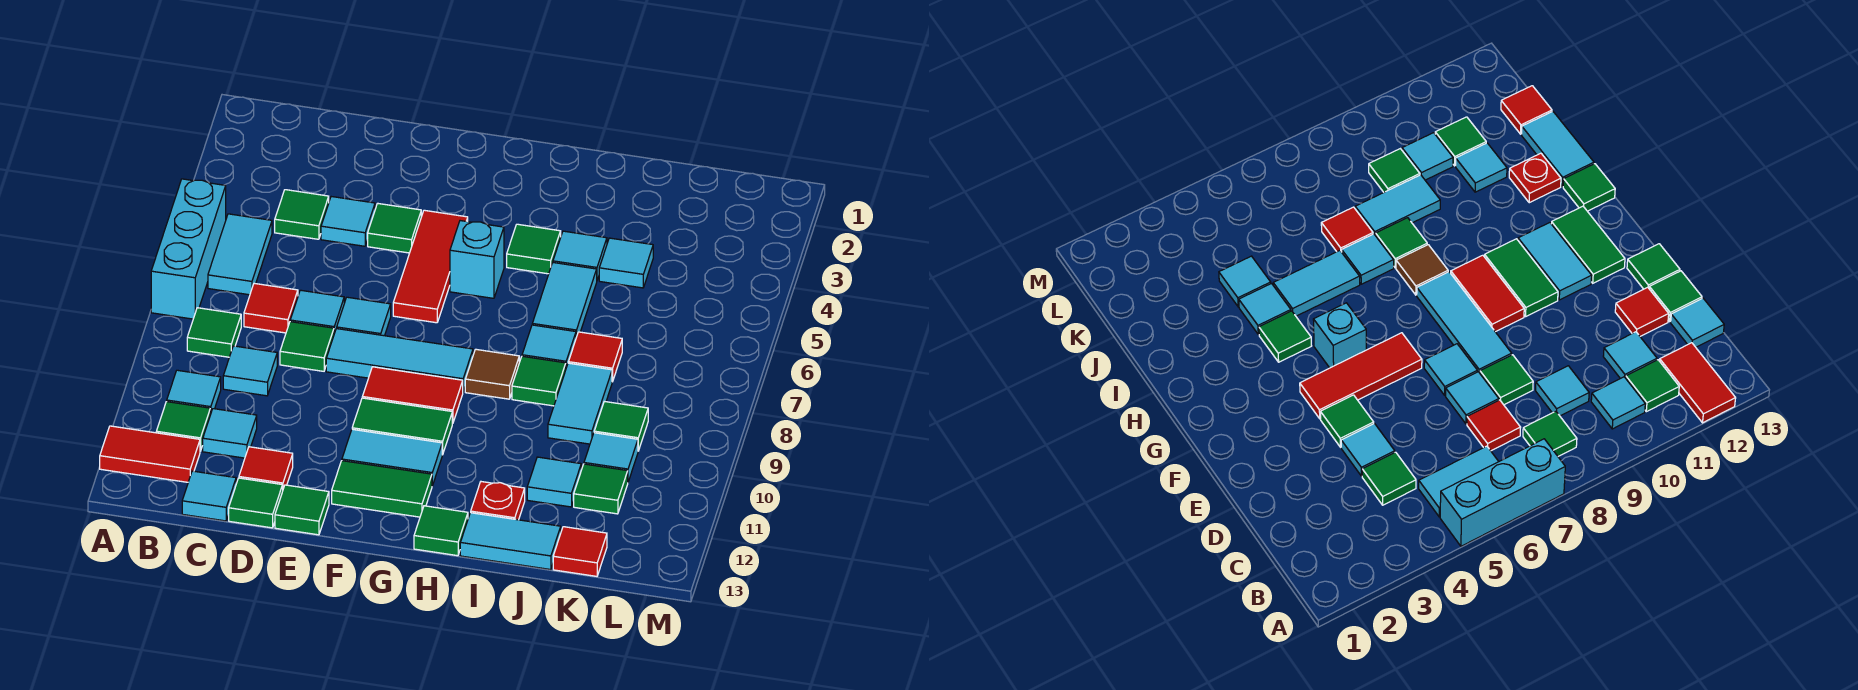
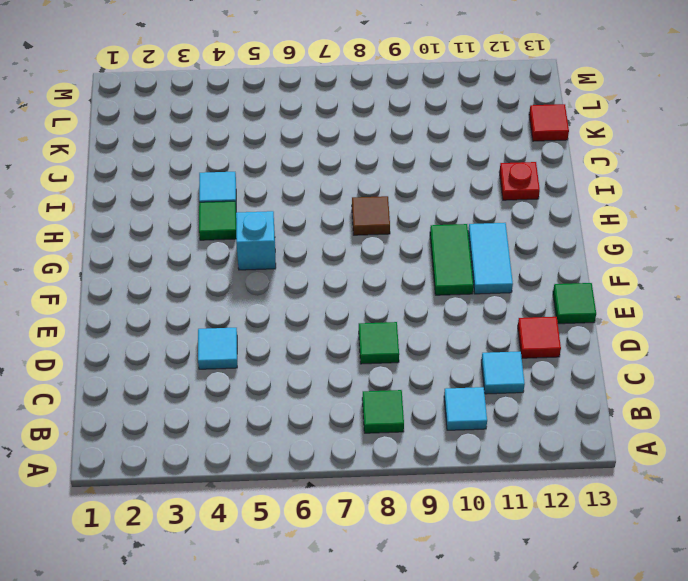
none -> cyan brick A5:A7 level 1
none -> red tile A12:B12 level 1
none -> cyan tile B5:B6 level 1
none -> green tile B11 level 1

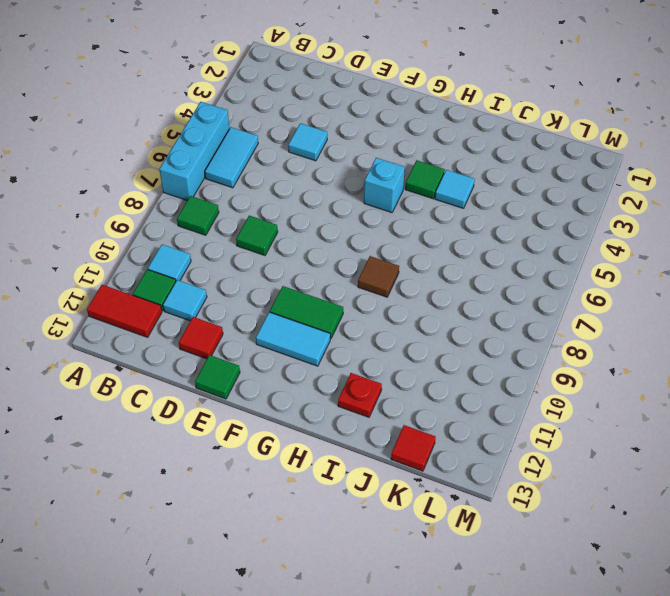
none -> green tile C4 level 1
none -> red tile C7 level 1
none -> cyan tile C9 level 1
none -> cyan tile C13 level 1

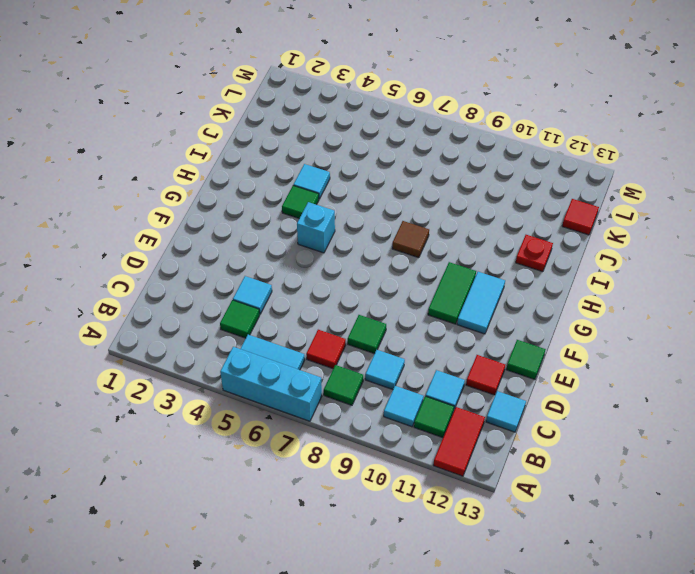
none -> cyan tile D7 level 1
none -> green tile D13 level 1
none -> green tile E4 level 1
none -> cyan tile E7 level 1

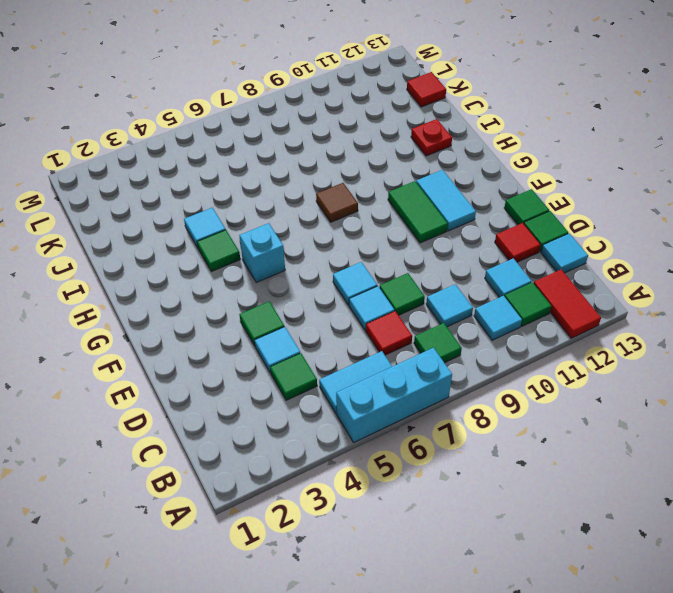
none -> cyan tile E8:G8 level 1
none -> red tile F4:F6 level 1
none -> red tile F9:G9 level 1
none -> green tile F12:G12 level 1

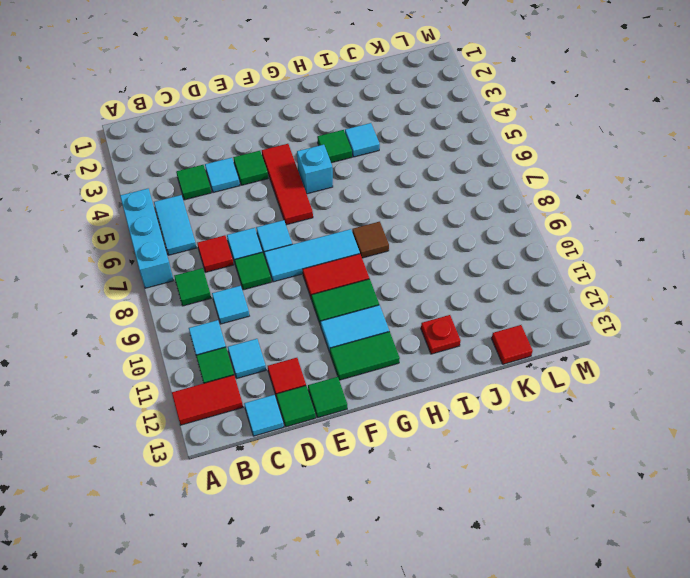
none -> green tile H13 level 1
none -> cyan tile I5:I6 level 1
none -> cyan tile I7 level 1
none -> green tile I8 level 1

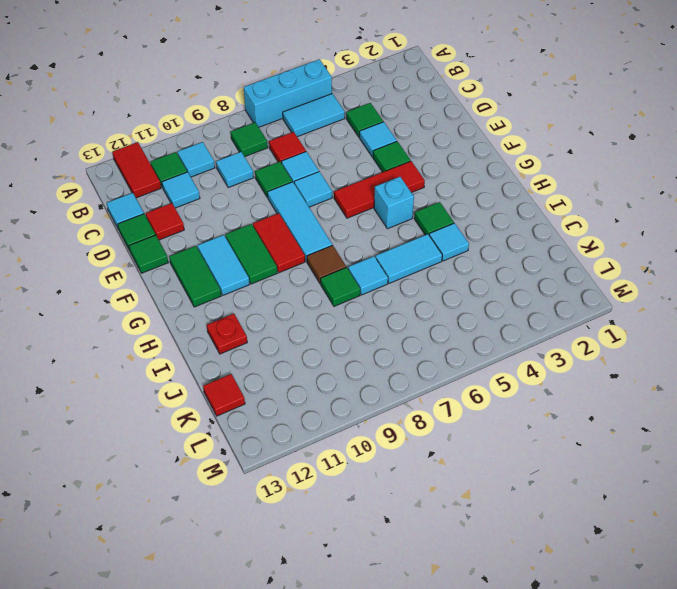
none -> green tile H13 level 1
none -> cyan tile I13:J13 level 1
none -> cyan tile J4 level 1
none -> red tile J7 level 1

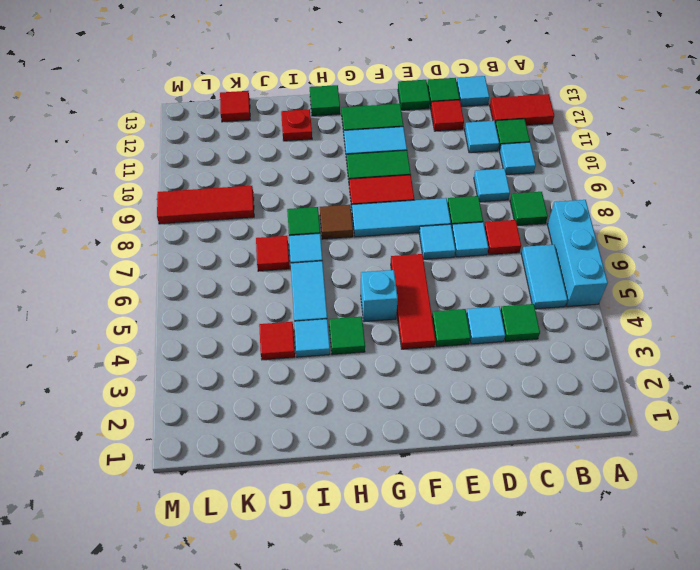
red tile J4 level 1 -> cyan tile J4 level 1
red tile K9:M9 level 1 -> green tile K9 level 1
none -> cyan tile I13:J13 level 1
none -> cyan tile J8:J9 level 1
none -> cyan tile J11 level 1
none -> cyan tile K10 level 1

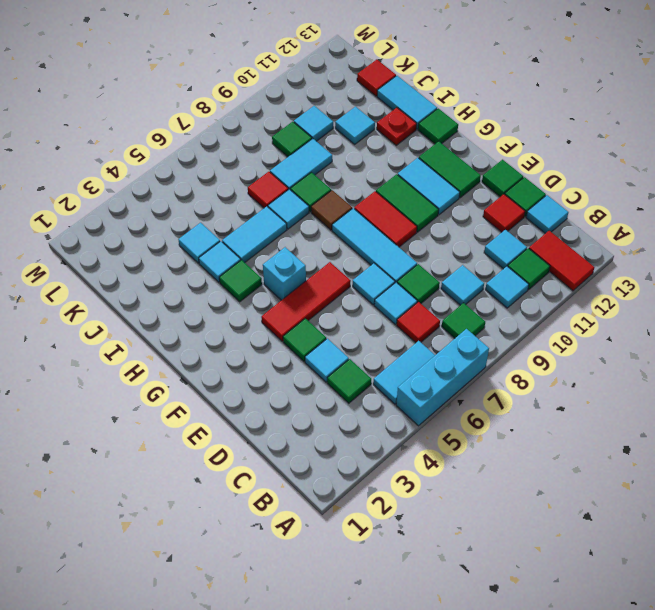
none -> green tile K11 level 1

